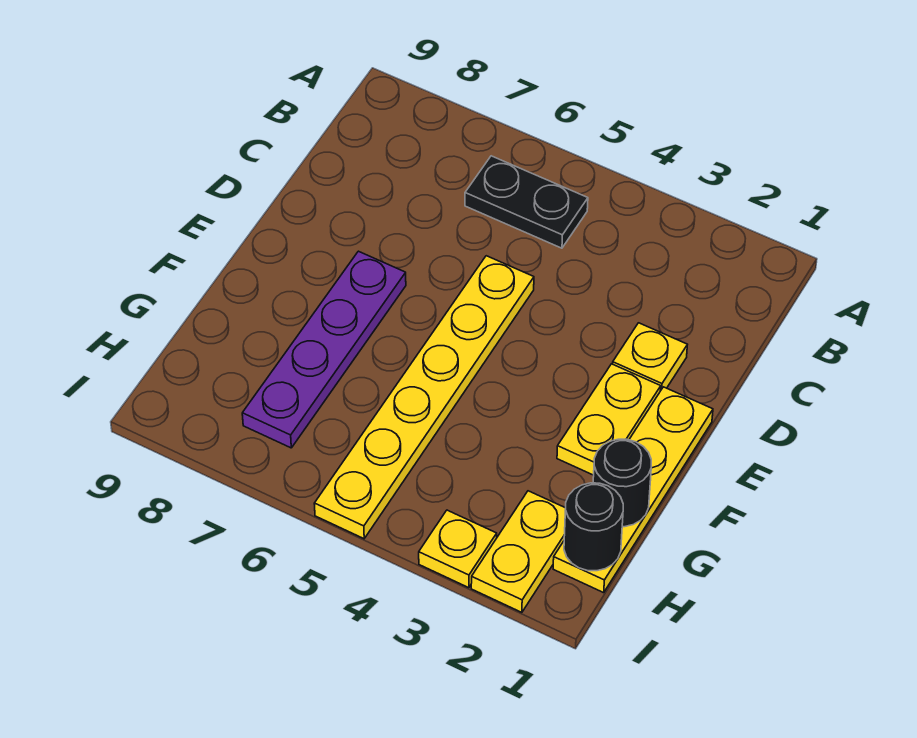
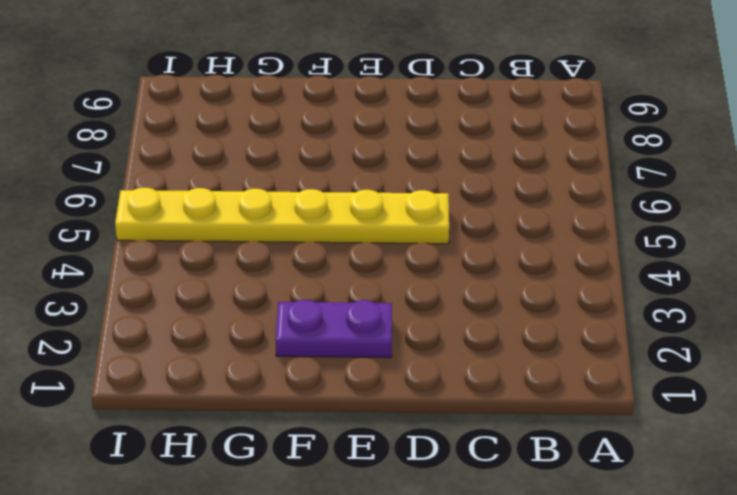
purple plate E2:F2 level 1 -> yellow plate E2:F2 level 1
none -> black plate B5:B6 level 1
none -> yellow plate D2 level 1

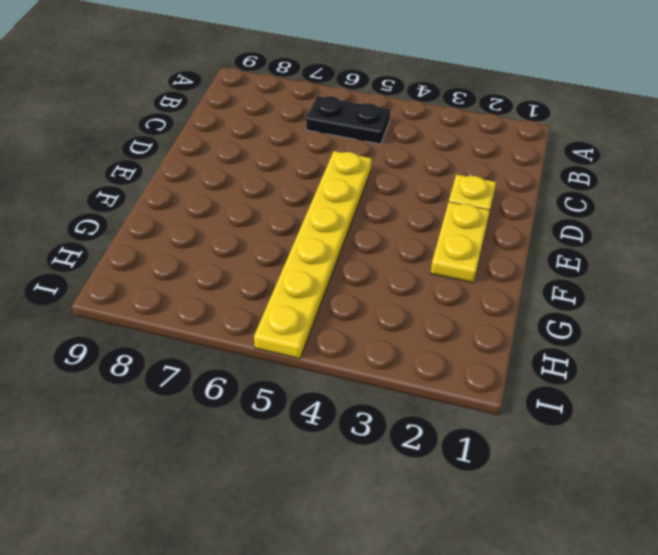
none -> yellow plate E1:H1 level 1
none -> purple plate E7:H7 level 1

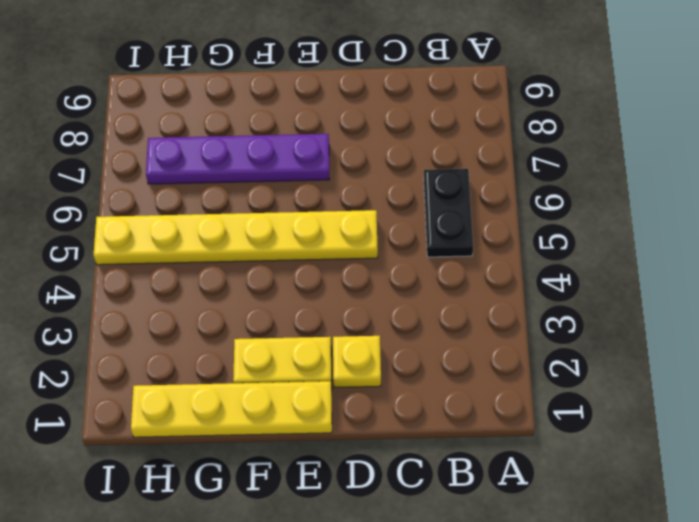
none -> yellow plate H2:I2 level 1
none -> yellow plate I3 level 1

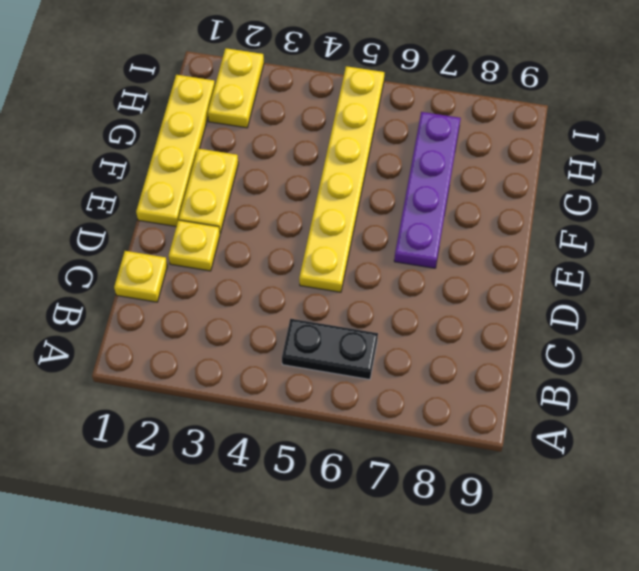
yellow plate C1 level 1 -> yellow plate I3 level 1
none -> black round brick G1 level 2
none -> black round brick H1 level 2

